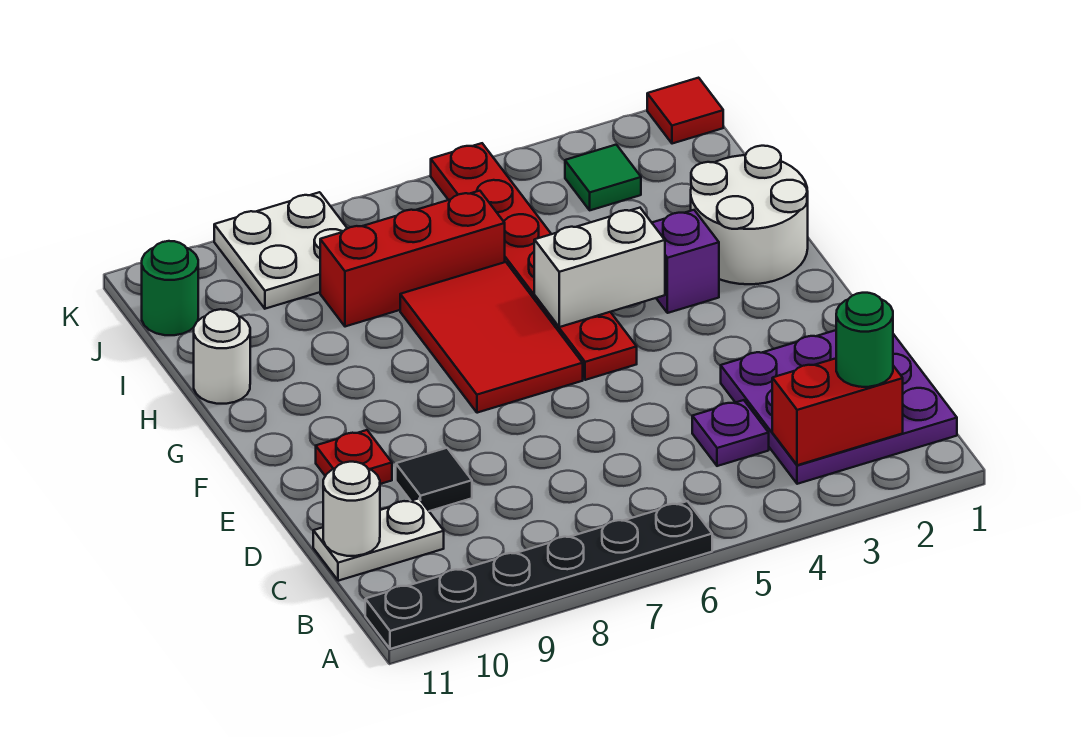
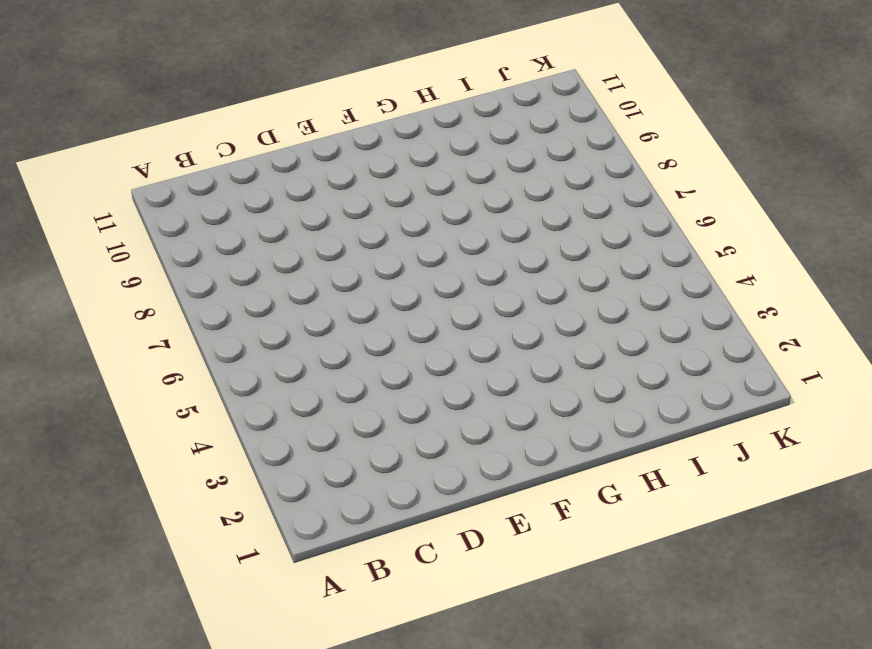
none -> black plate A6:A11 level 1
none -> purple plate B1:D3 level 1
none -> purple plate C4 level 1

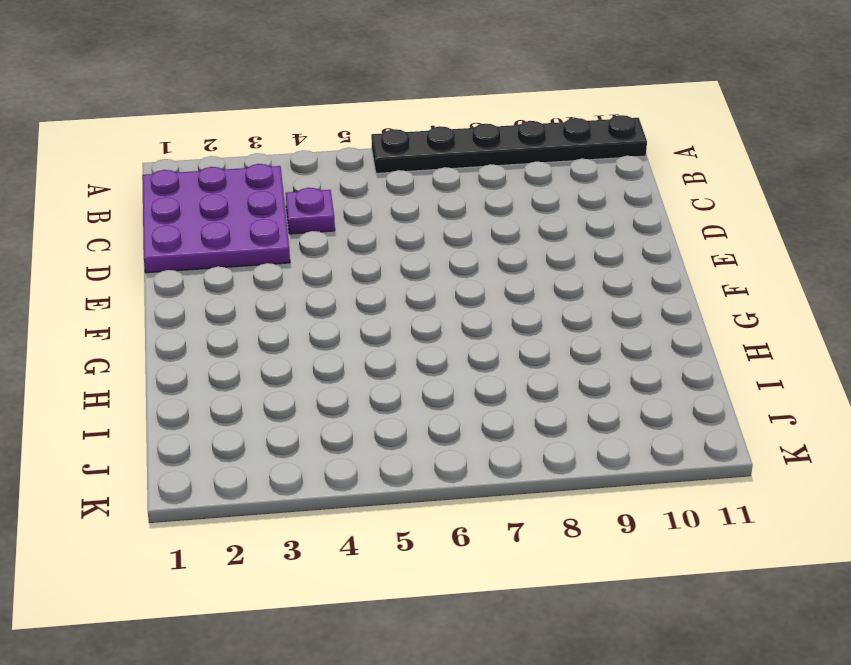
none -> white plate C10:C11 level 1
none -> black tile D9 level 1
none -> red plate E10 level 1

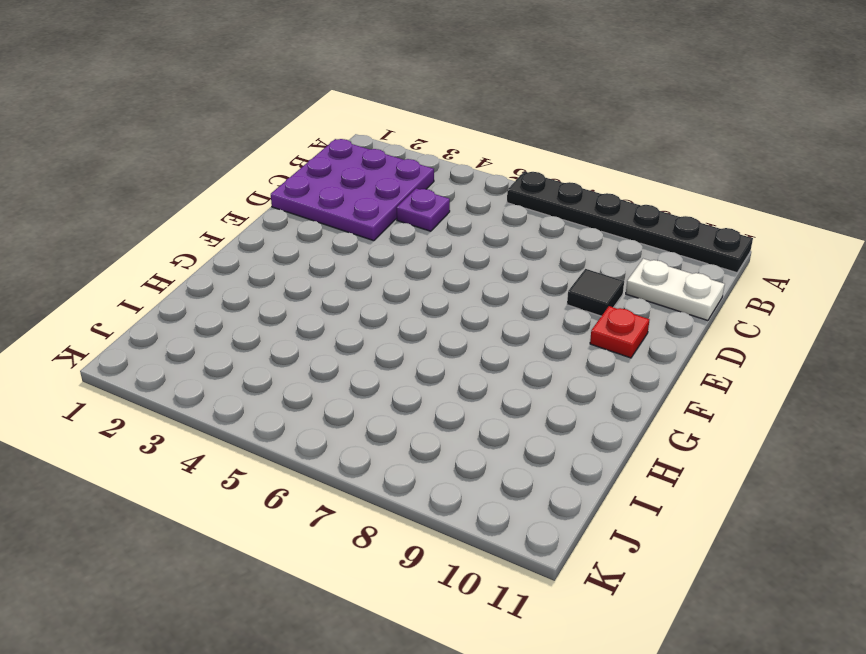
none -> red plate F5:K5 level 1
none -> red tile F6:H7 level 1
none -> white round brick G1:H2 level 1

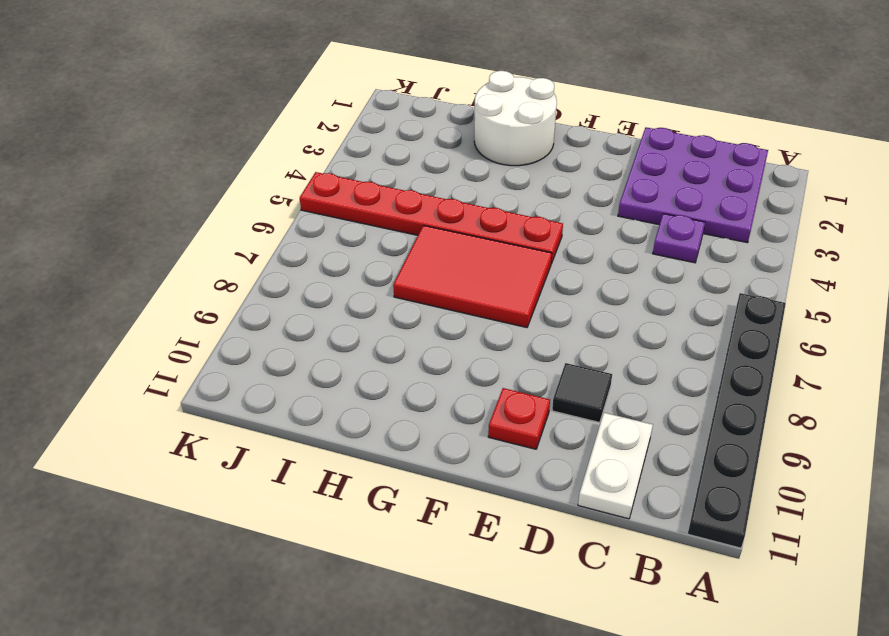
none -> purple brick G3 level 1
none -> white round brick H11 level 1
none -> red brick I6:I8 level 1

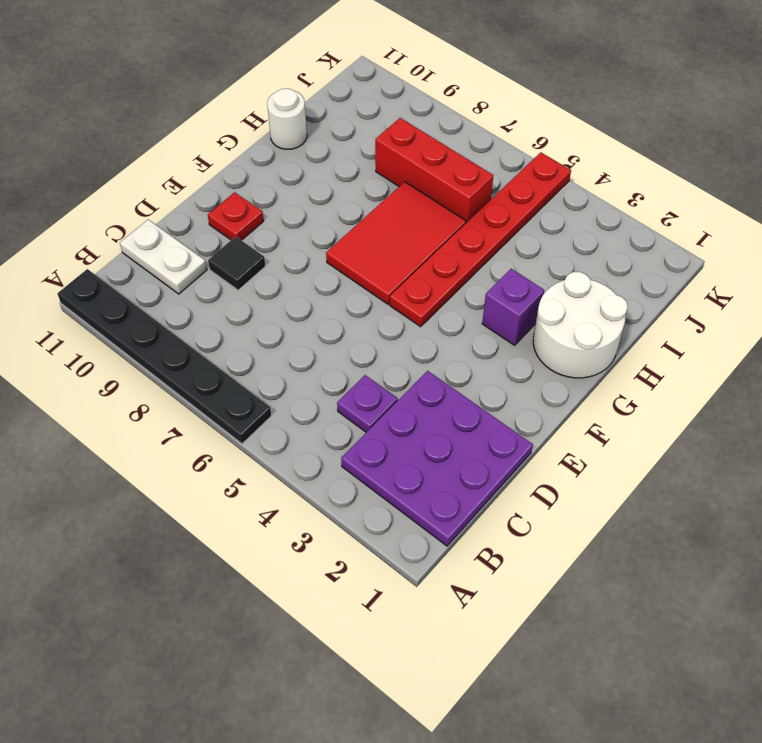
none -> green tile J3 level 1
none -> white plate J8:K9 level 1
none -> green round brick J11 level 1

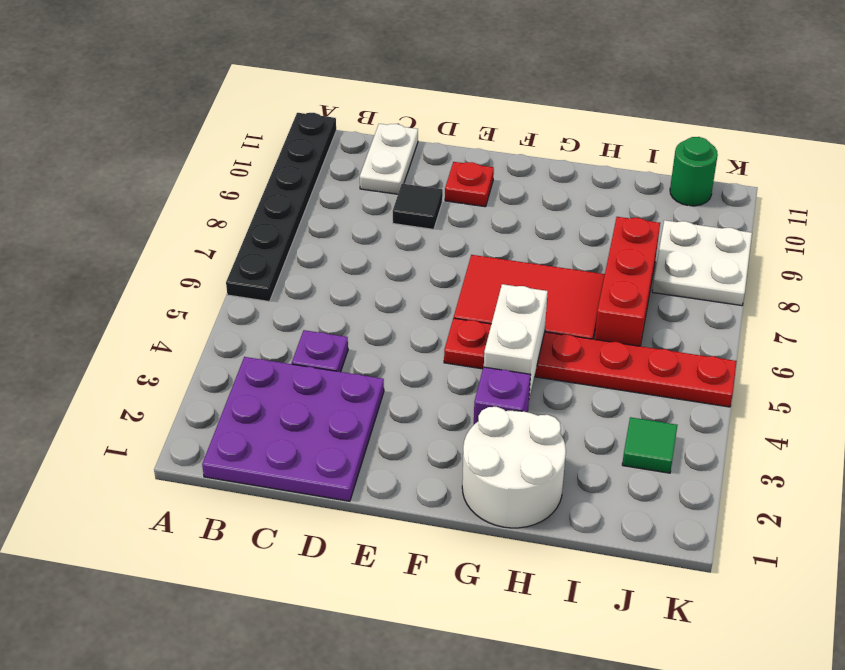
none -> white round brick H11 level 1
none -> red tile K1 level 1
none -> red brick B2:B3 level 2

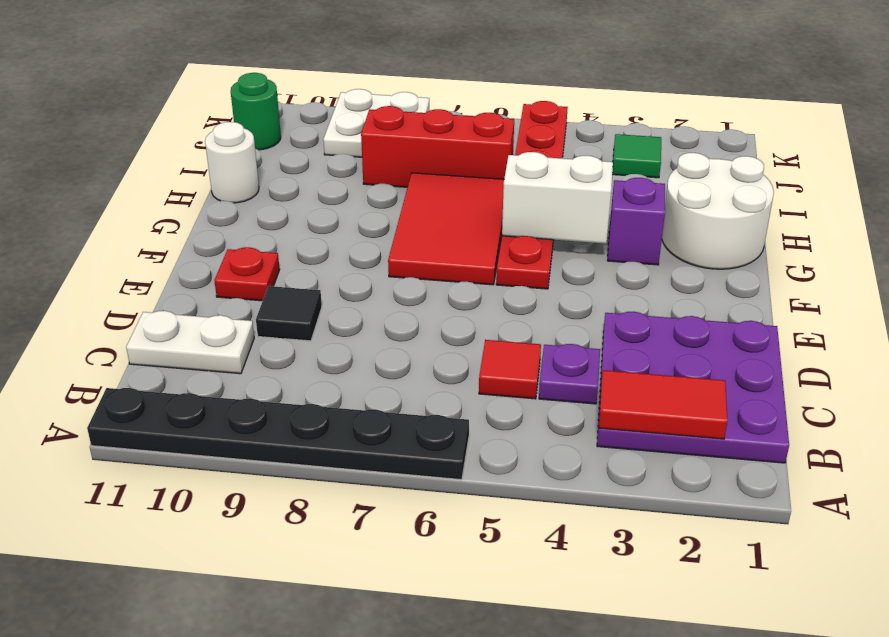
red tile B2:B3 level 2 -> red brick B2:B3 level 2
red tile C5 level 1 -> red tile K1 level 1
none -> white round brick C11 level 2
none -> green round brick B2 level 3

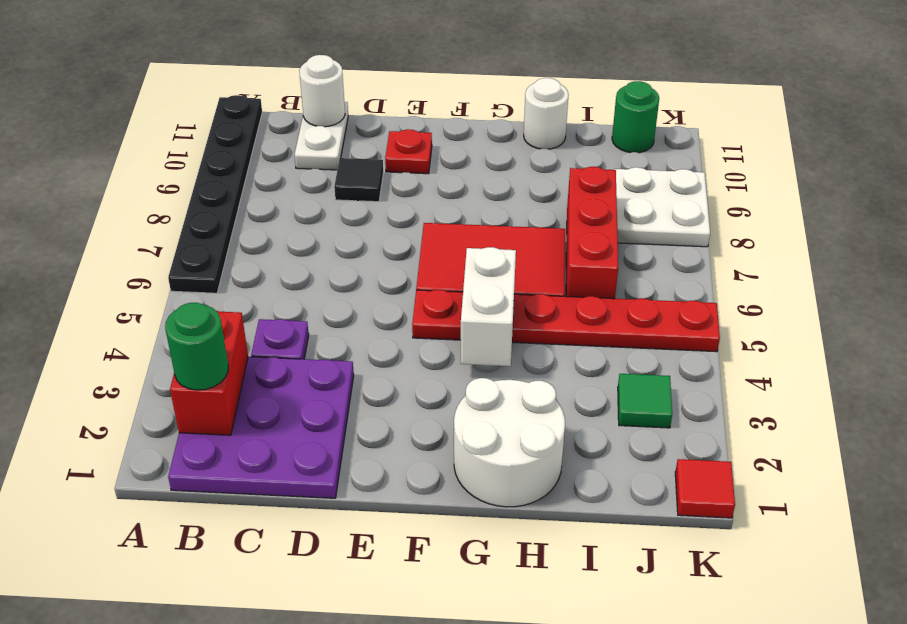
none -> purple brick G3 level 1

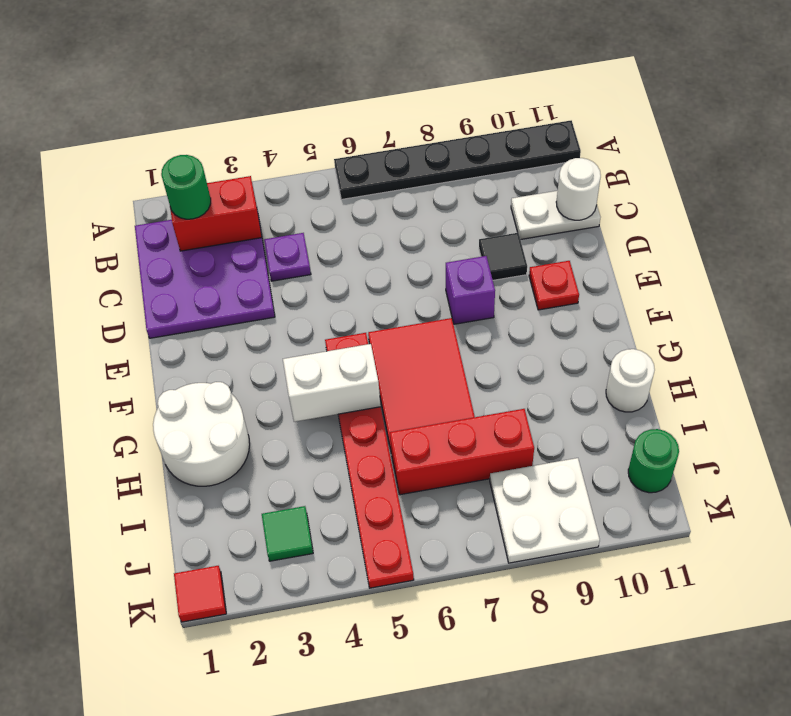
purple brick E8 level 1 -> purple brick G3 level 1

